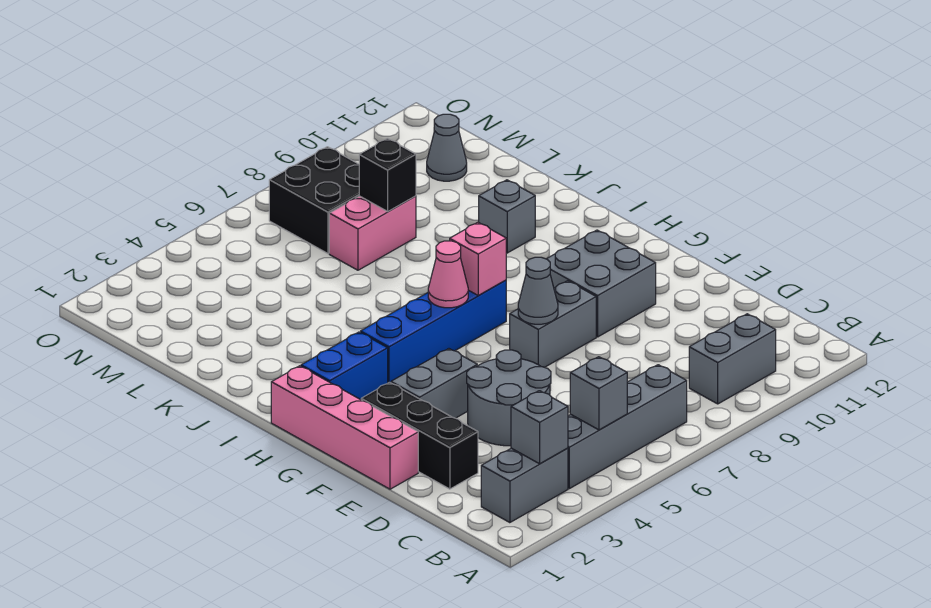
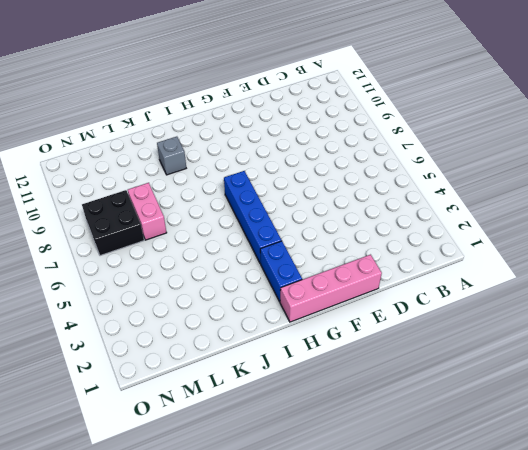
none -> grey brick B2:B3 level 1
none -> grey brick B4:B7 level 1
none -> grey brick B9:B10 level 1

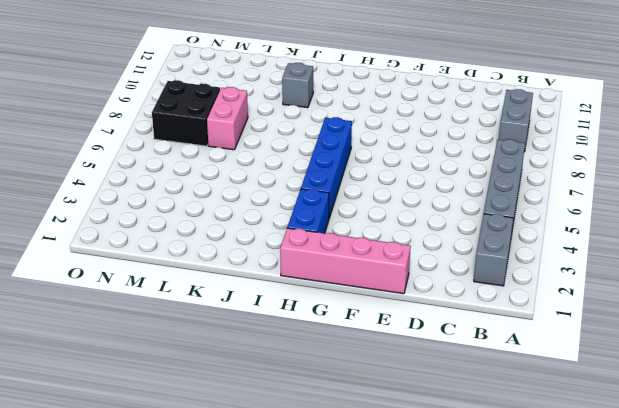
none -> black brick D2:F2 level 1
none -> grey round brick D4:E5 level 1
none -> grey brick F3:F4 level 1

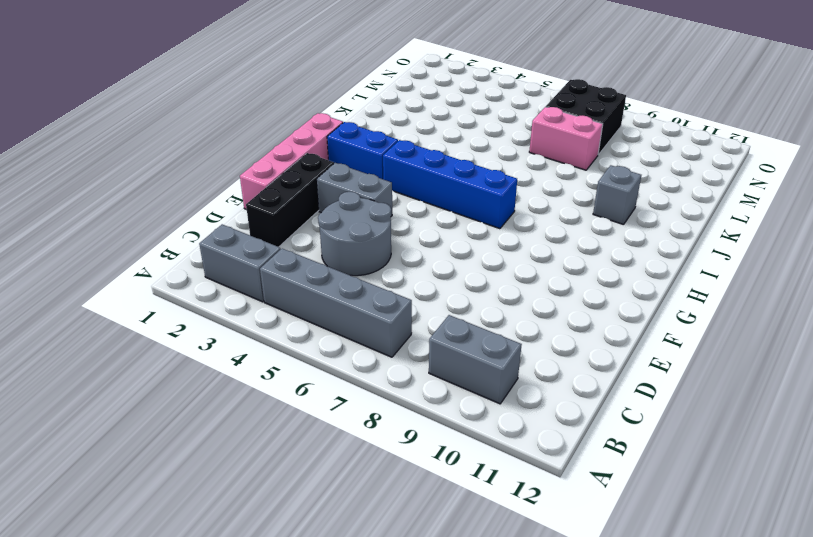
none -> grey brick F7:F8 level 1
none -> grey brick F9:G10 level 1
none -> grey cone M11 level 1

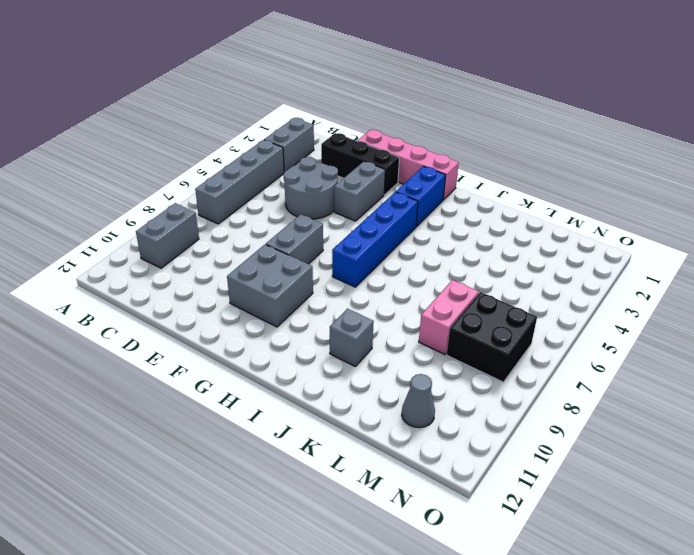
none -> grey brick B3 level 2
none -> grey brick B5 level 2
none -> grey cone F7 level 2

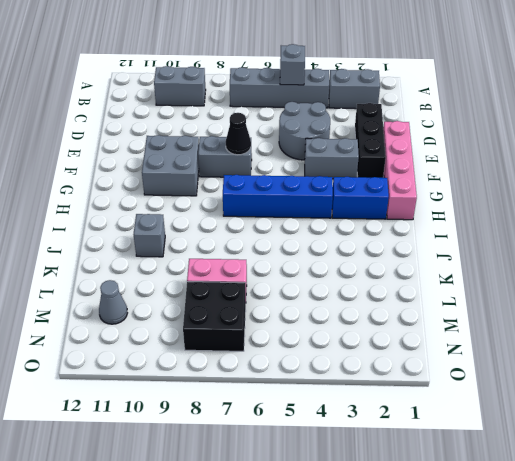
black cone F7 level 2 -> grey cone F7 level 2
none -> grey brick B3 level 2
none -> pink cone H6 level 2
none -> pink brick H7 level 2

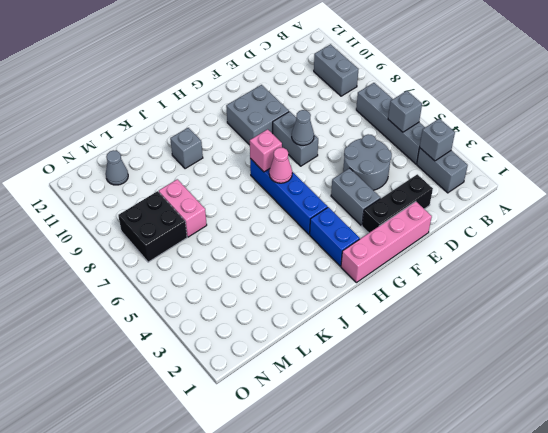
none -> black brick L8 level 2

